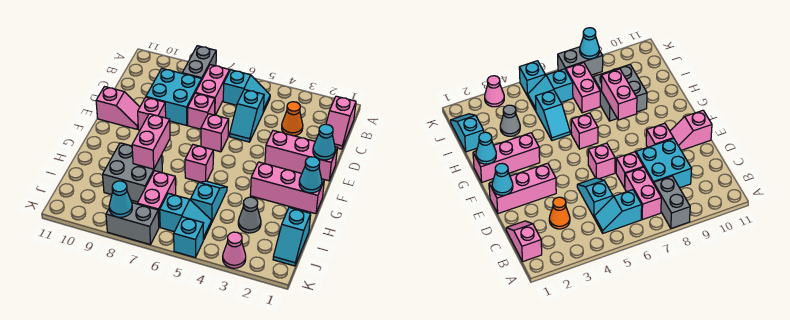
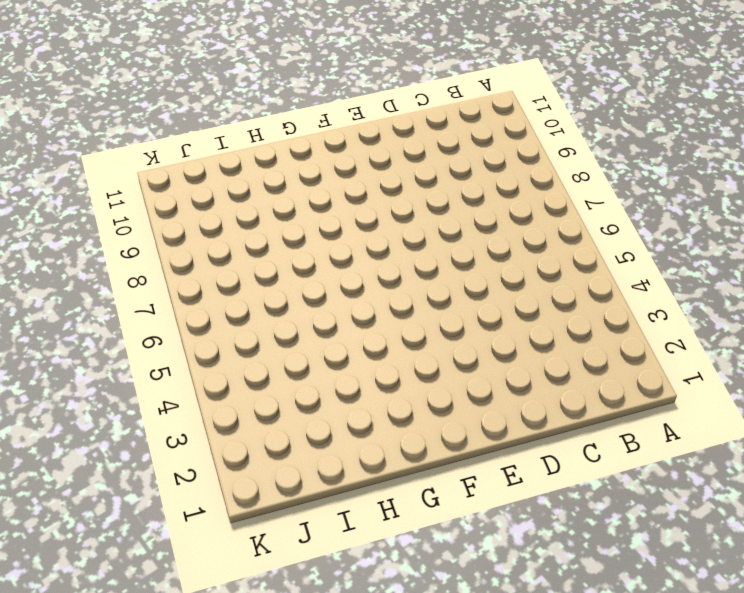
none -> grey brick A8:B8 level 1
none -> pink slope B1:C1 level 1 top B
none -> cyan slope B5:B6 level 1 top 6

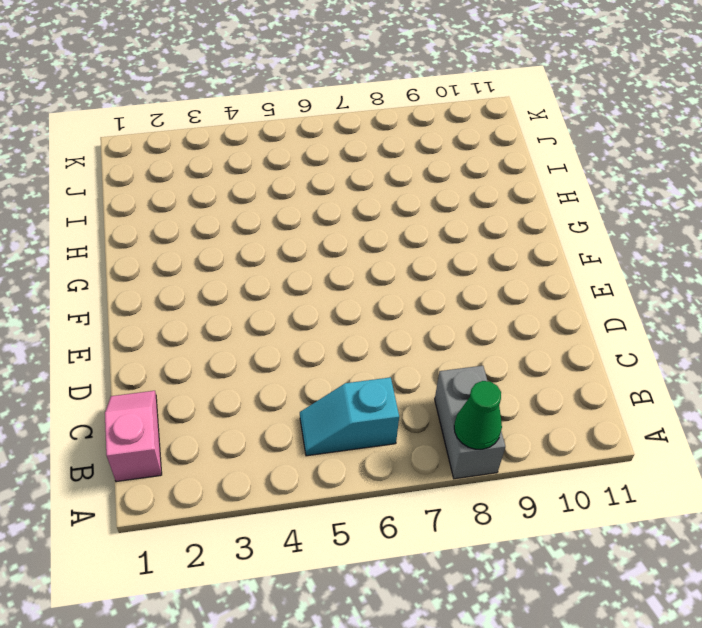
green cone A8 level 2 -> none
none -> pink brick B7:C7 level 1
none -> orange cone C3 level 1
none -> cyan slope C5:D5 level 1 top C

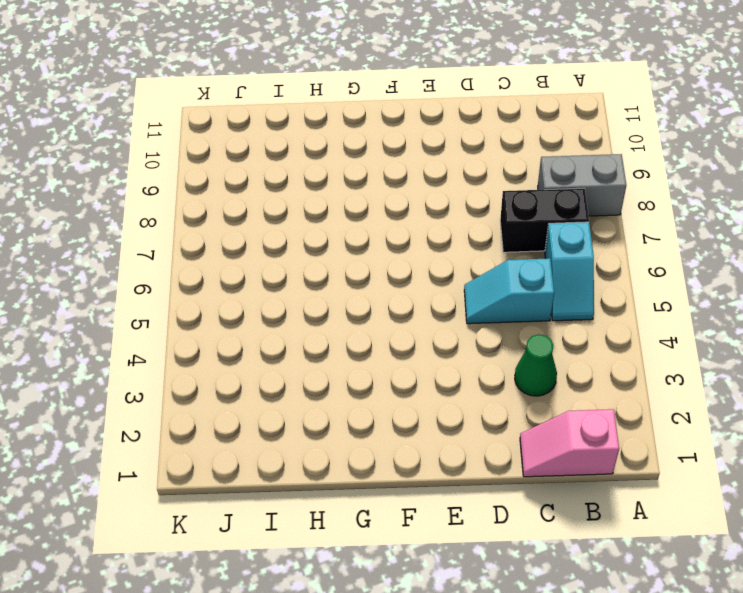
black brick B7:C7 level 1 -> pink brick B7:C7 level 1
green cone C3 level 1 -> orange cone C3 level 1
none -> cyan brick C8:D9 level 1
none -> pink brick D7 level 1
none -> pink brick E1:E3 level 1

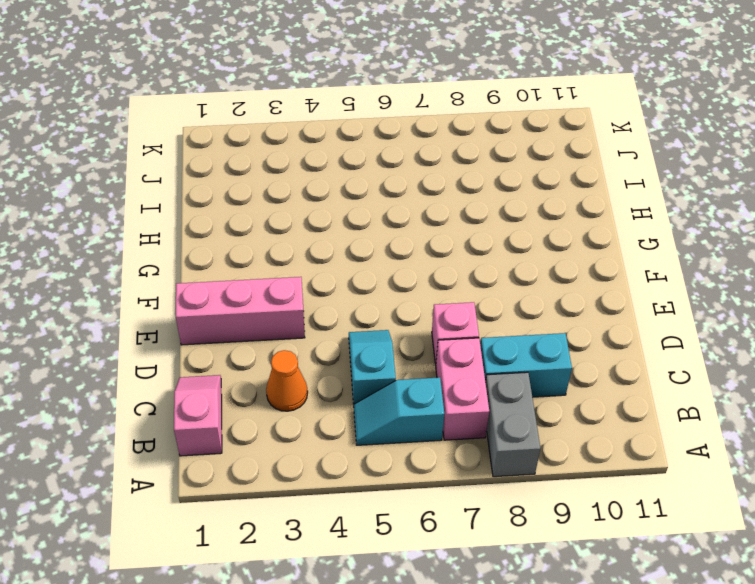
cyan brick C8:C9 level 1 -> cyan brick C8:D9 level 1
none -> pink brick E6 level 1
none -> pink brick E9 level 1
none -> pink slope E10:E11 level 1 top 11

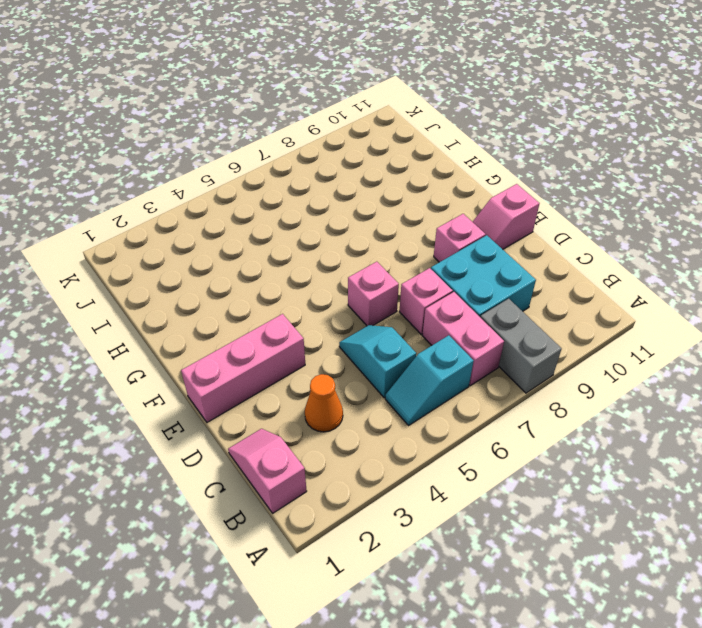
none -> pink brick G1:G3 level 1
none -> pink brick G6 level 1
none -> cyan slope H5:I5 level 1 top I

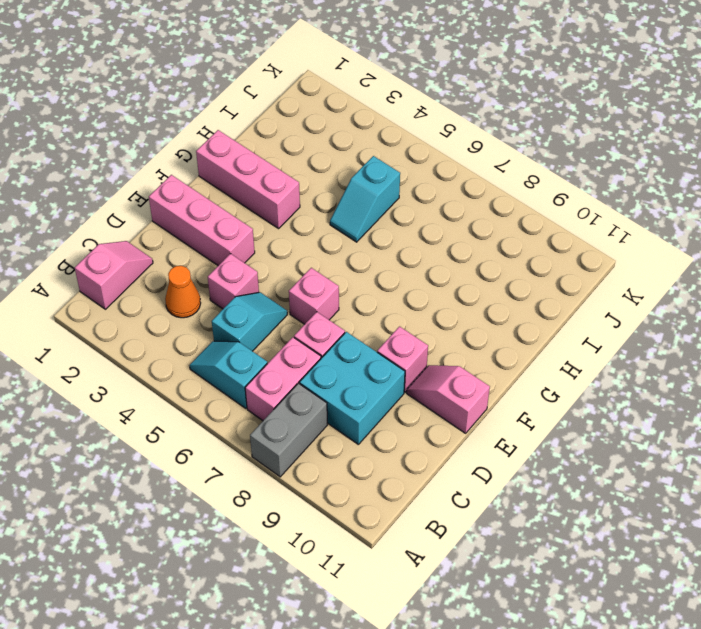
pink brick D4 level 1 -> pink brick G6 level 1
none -> grey brick H8:I9 level 1
none -> cyan slope I1:J1 level 1 top I
none -> grey cone I3 level 1

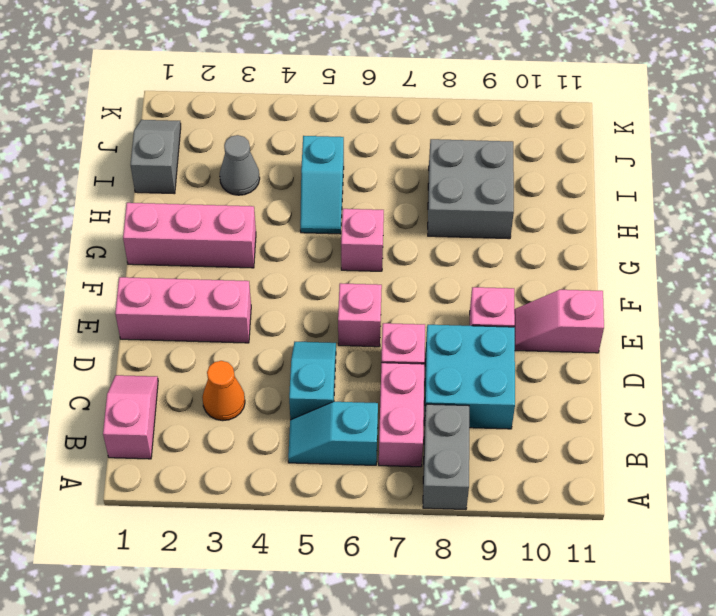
grey slope I1:J1 level 1 top I -> cyan slope I1:J1 level 1 top I
none -> pink brick I7:J7 level 1
none -> cyan slope J5:J6 level 1 top 6
none -> pink cone K3 level 1

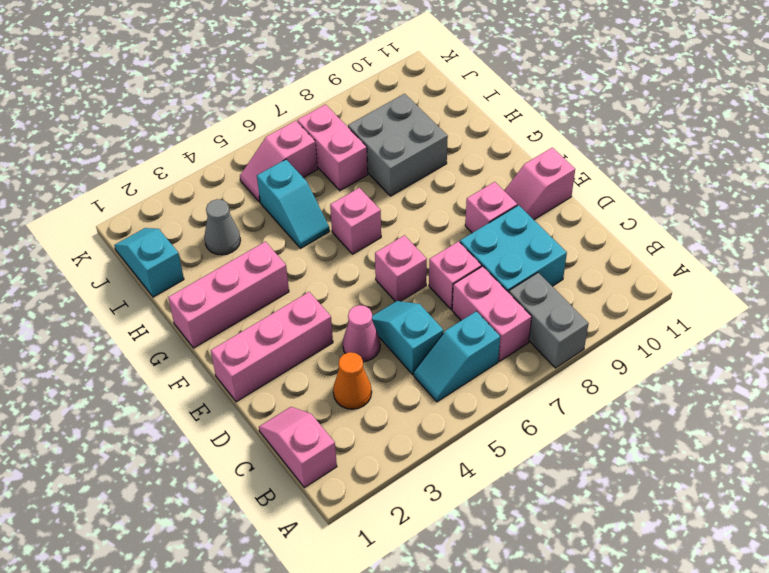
pink cone D4 level 1 -> pink cone K3 level 1
pink slope J5:J6 level 1 top 6 -> cyan slope J5:J6 level 1 top 6
none -> cyan brick K5 level 1
none -> grey brick K7:K8 level 1
none -> cyan cone E1 level 2

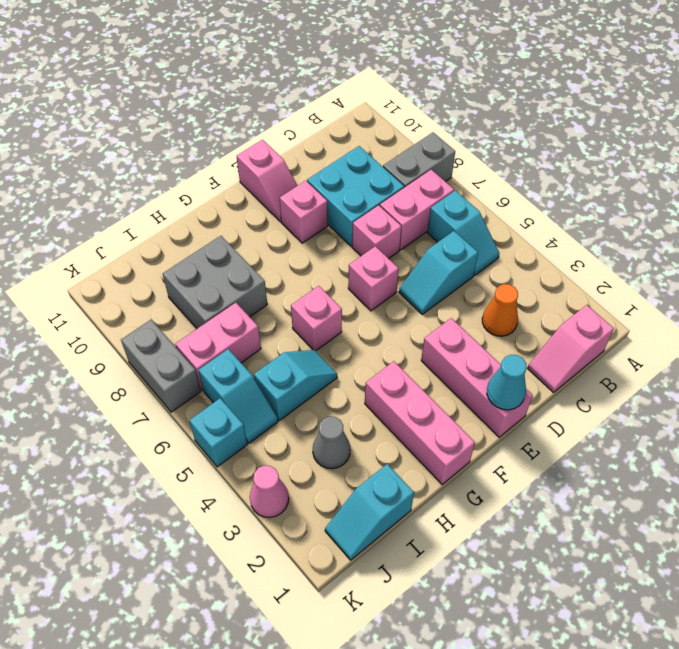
none -> cyan cone G1 level 2
none -> pink brick G8:H8 level 2
none -> cyan cone K8 level 2

